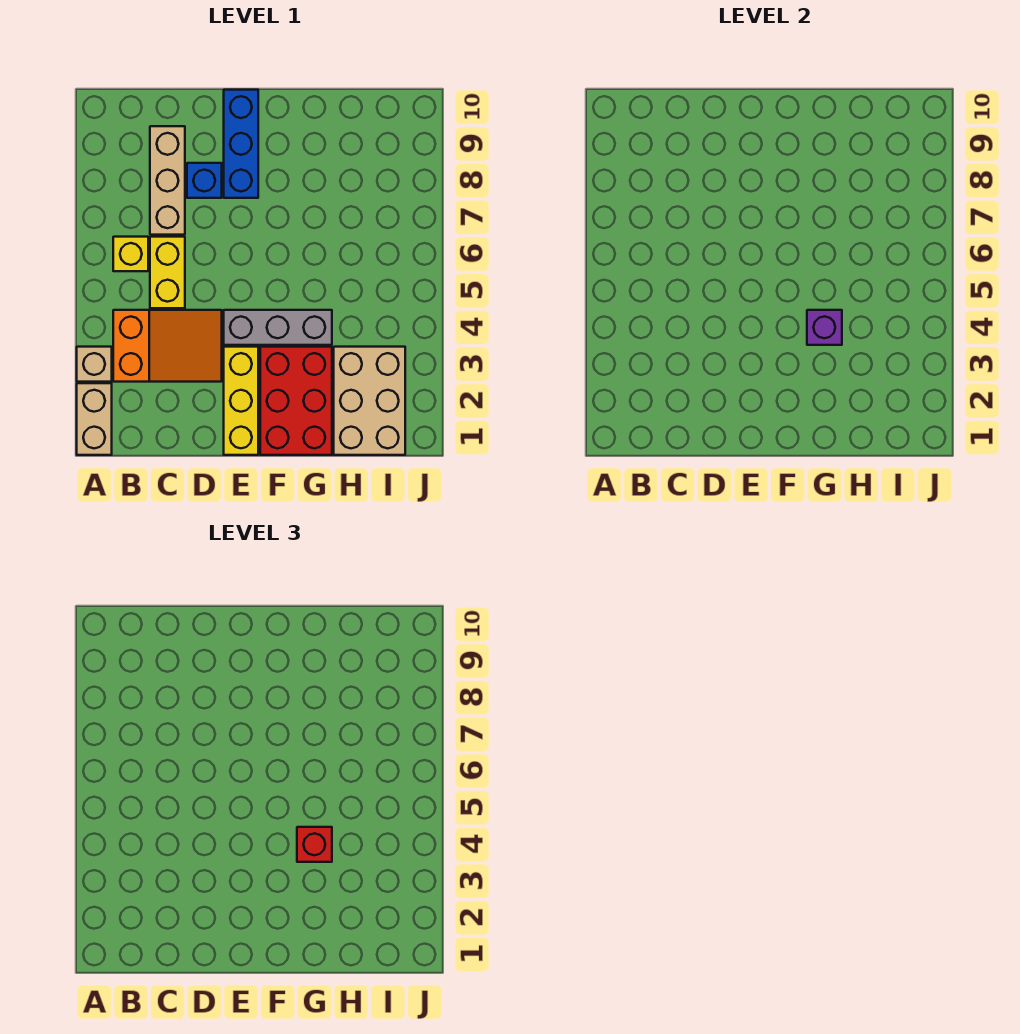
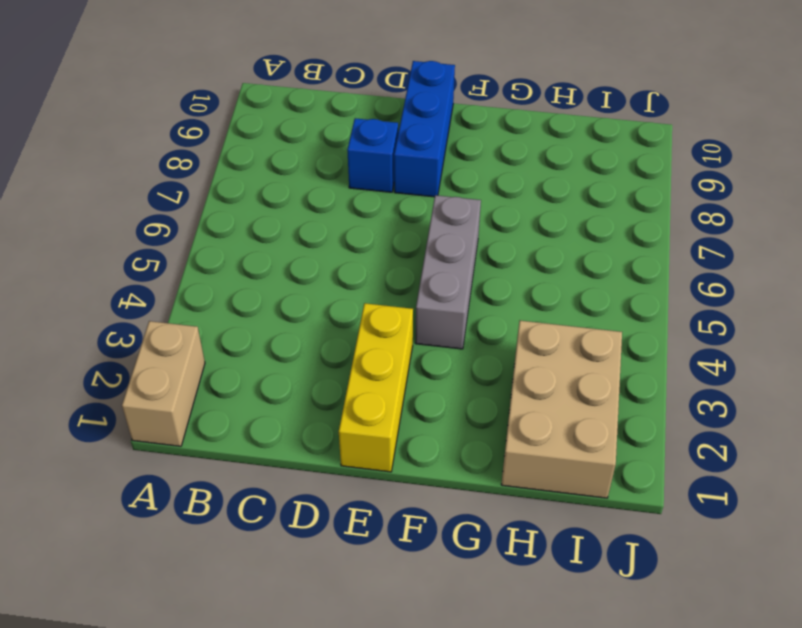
grey brick F4:F6 level 1 -> grey brick E4:G4 level 1
none -> tan brick A3 level 1
none -> orange slope B3:D4 level 1 top B
none -> yellow brick B6 level 1

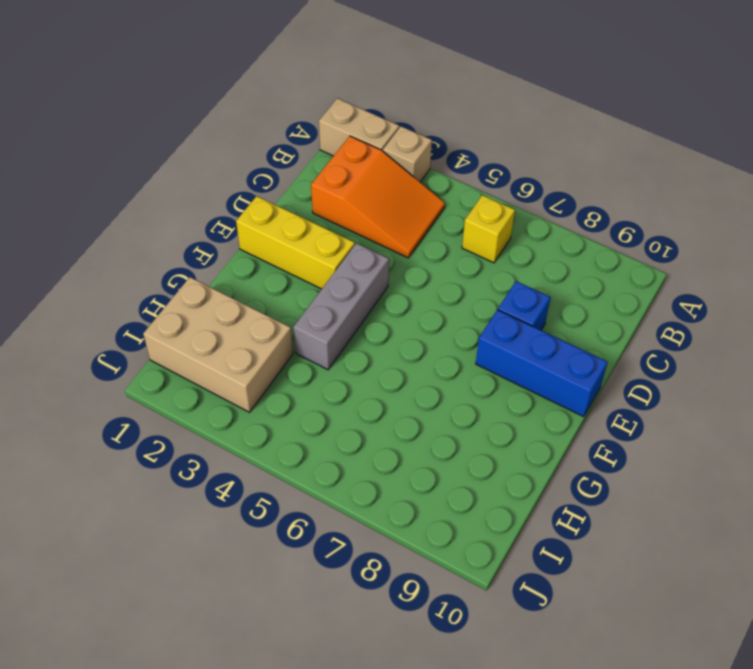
orange slope B2:C4 level 1 top 2 -> orange slope B3:D4 level 1 top B
none -> yellow brick C5:C6 level 1
none -> tan brick C7:C9 level 1
none -> red brick F1:G3 level 1

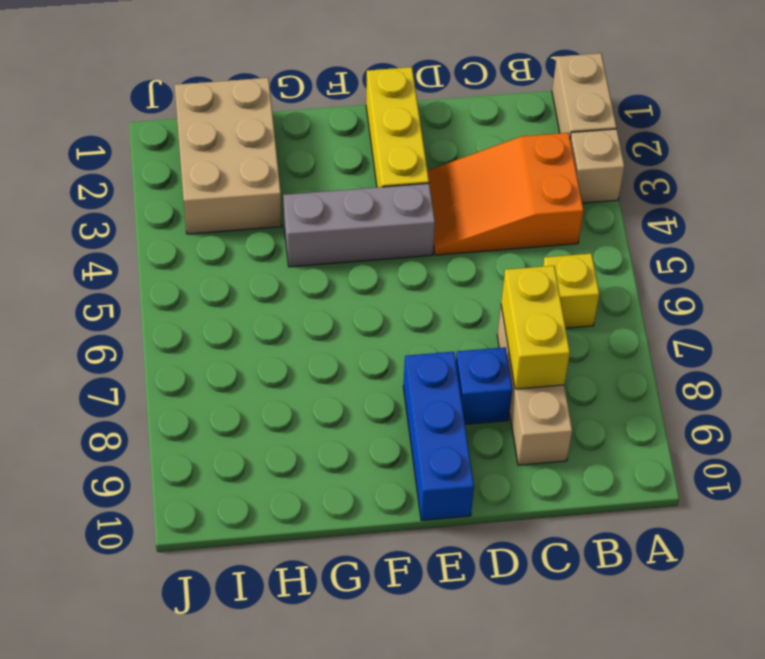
yellow brick C7:C8 level 2 -> yellow brick C5:C6 level 1
none -> red brick F1:G3 level 1
none -> purple brick G4 level 2
none -> red brick G4 level 3

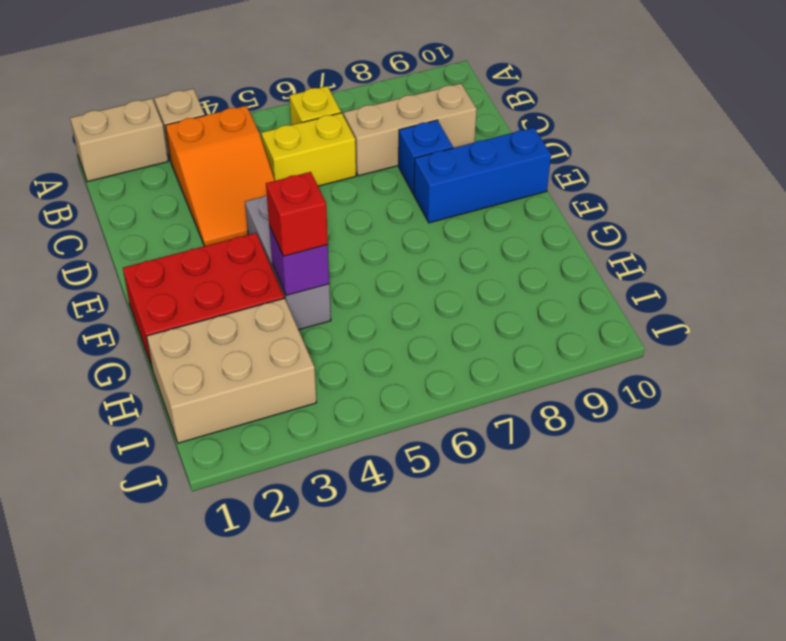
none -> yellow brick E1:E3 level 1

